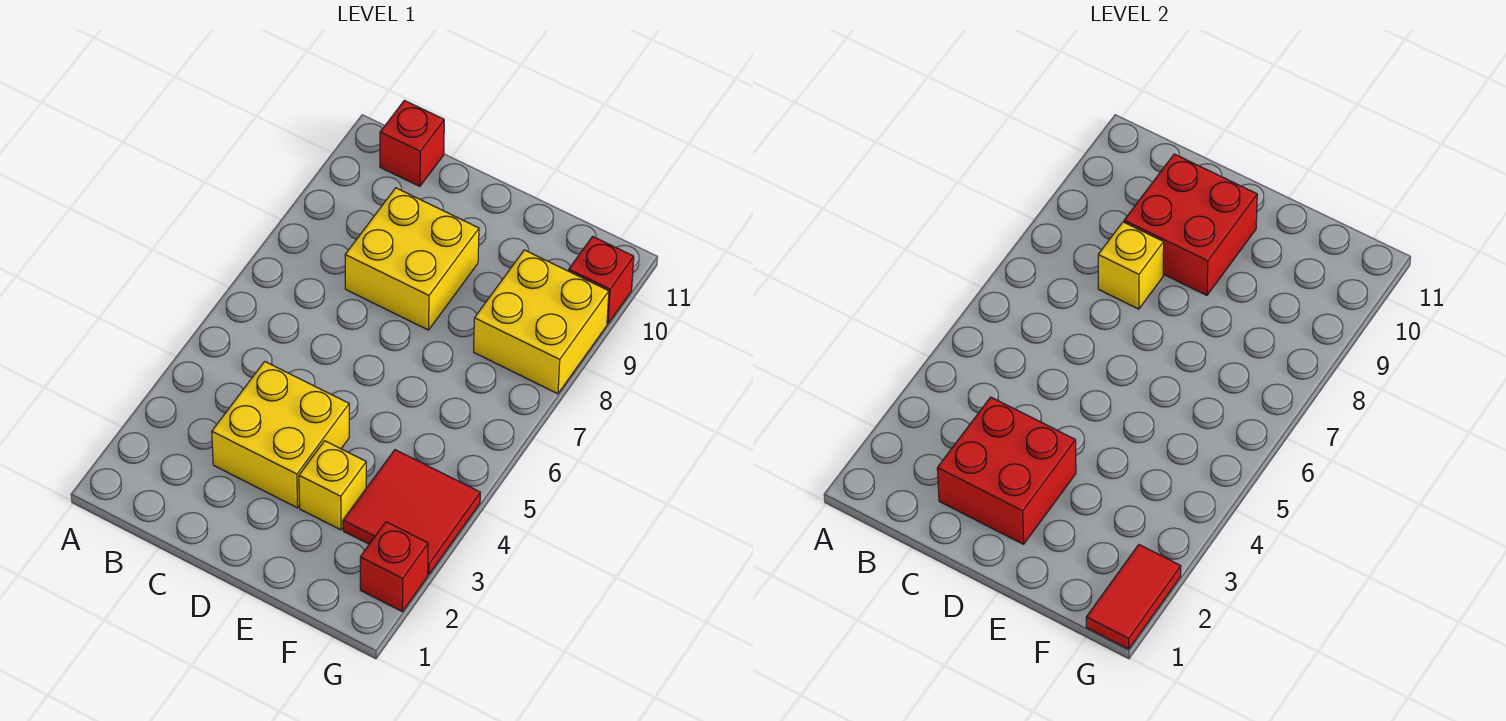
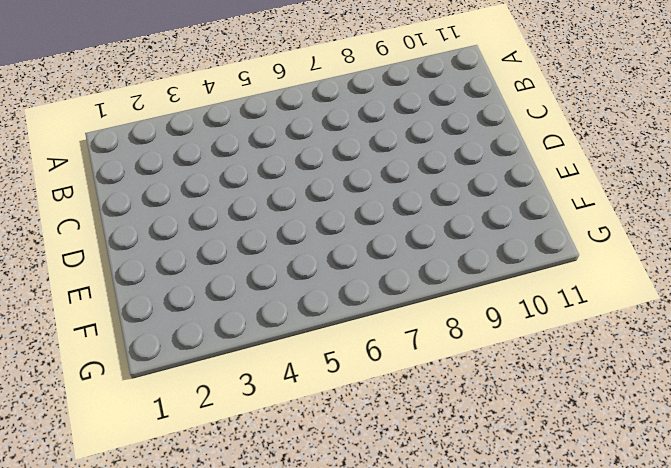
none -> red brick B11 level 1
none -> yellow brick C3:D4 level 1
none -> yellow brick C8:D9 level 1

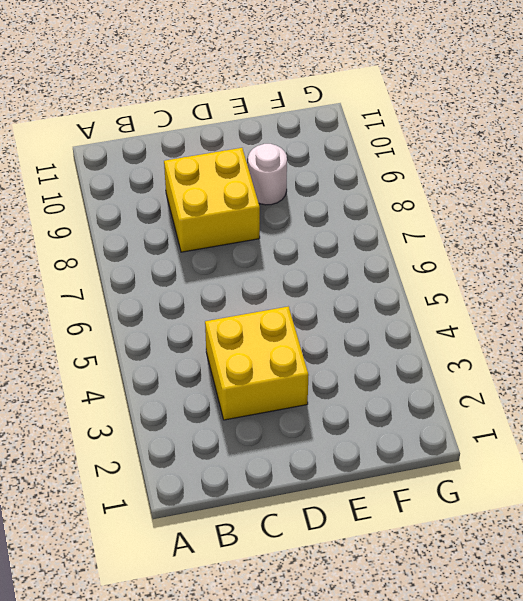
white round brick E9 level 1 -> none
none -> red brick B11 level 1
none -> yellow brick E3 level 1
none -> red tile F3:G4 level 1

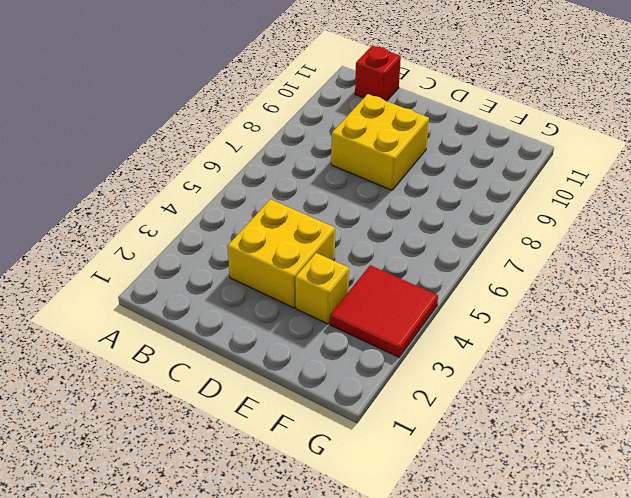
none -> yellow brick F8:G9 level 1
none -> red brick G2 level 1
none -> red brick G10 level 1

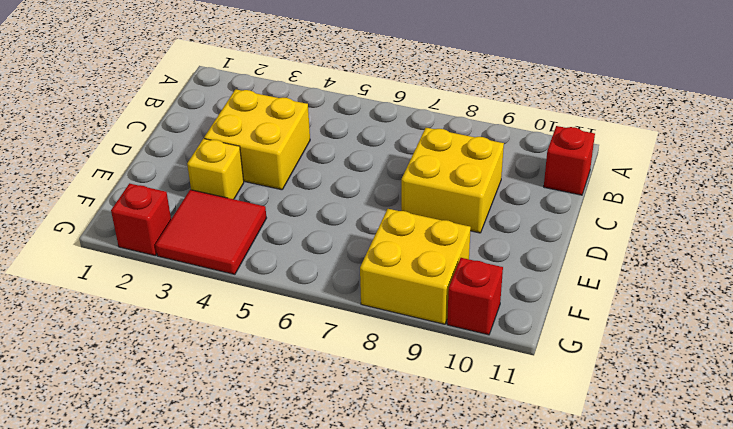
none -> red brick C2:D3 level 2
none -> yellow brick C8 level 2
none -> red brick C9:D10 level 2

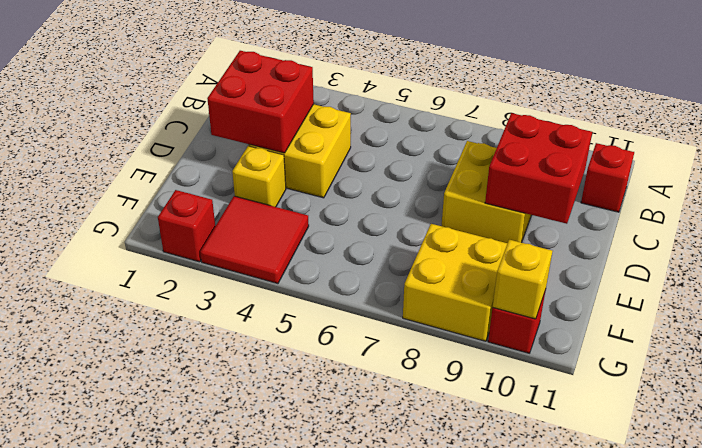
yellow brick G10 level 2 -> yellow brick C8 level 2
none -> red tile G1:G2 level 2

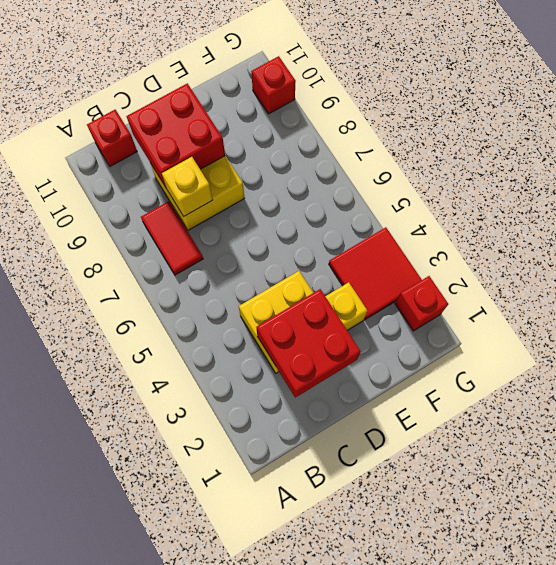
red tile B7:B8 level 1 -> red tile G1:G2 level 2
none -> yellow brick F8:G9 level 1

